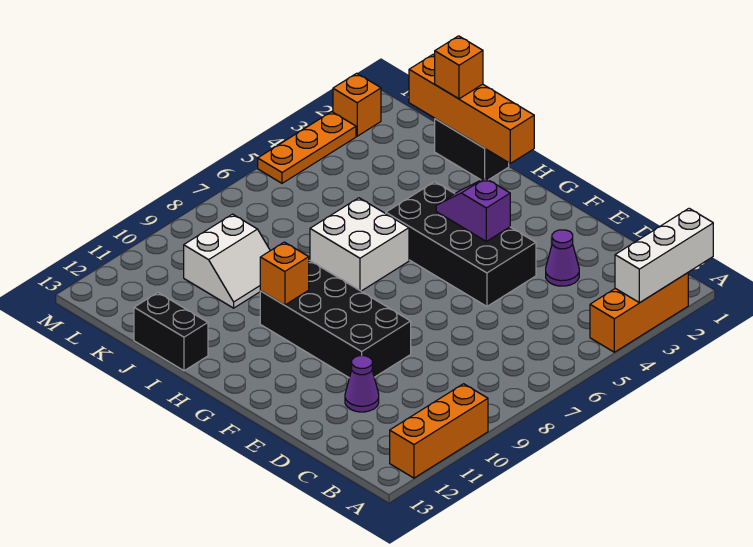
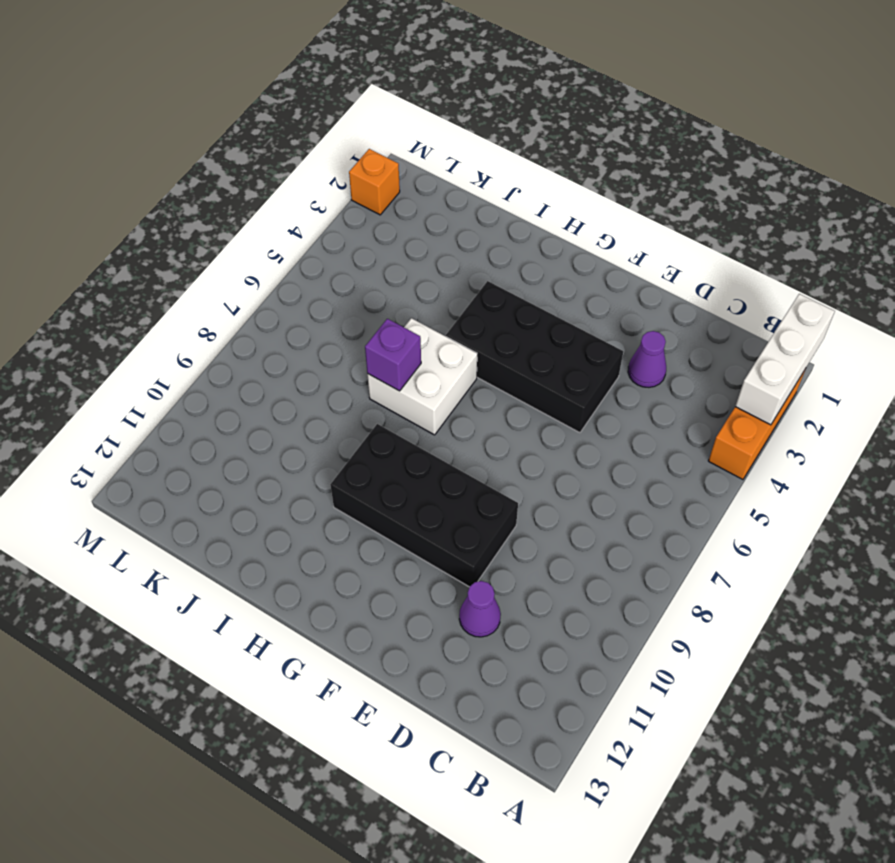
purple brick I7 level 2 -> none
none -> orange brick A10:A12 level 1
none -> black brick I1:J1 level 1
none -> black brick I13:J13 level 1

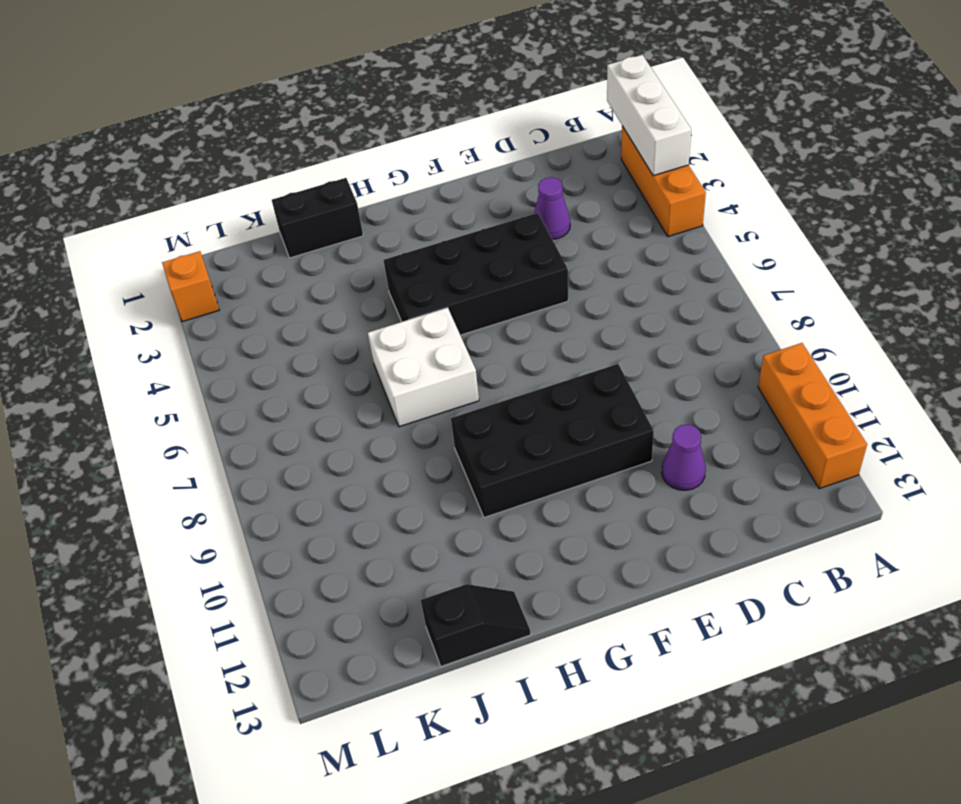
black slope I13:J13 level 1 top J -> black brick I13:J13 level 1
none -> white slope J9:K10 level 1 top K
none -> orange plate M3:M5 level 1
none -> purple slope F4:G4 level 2 top F

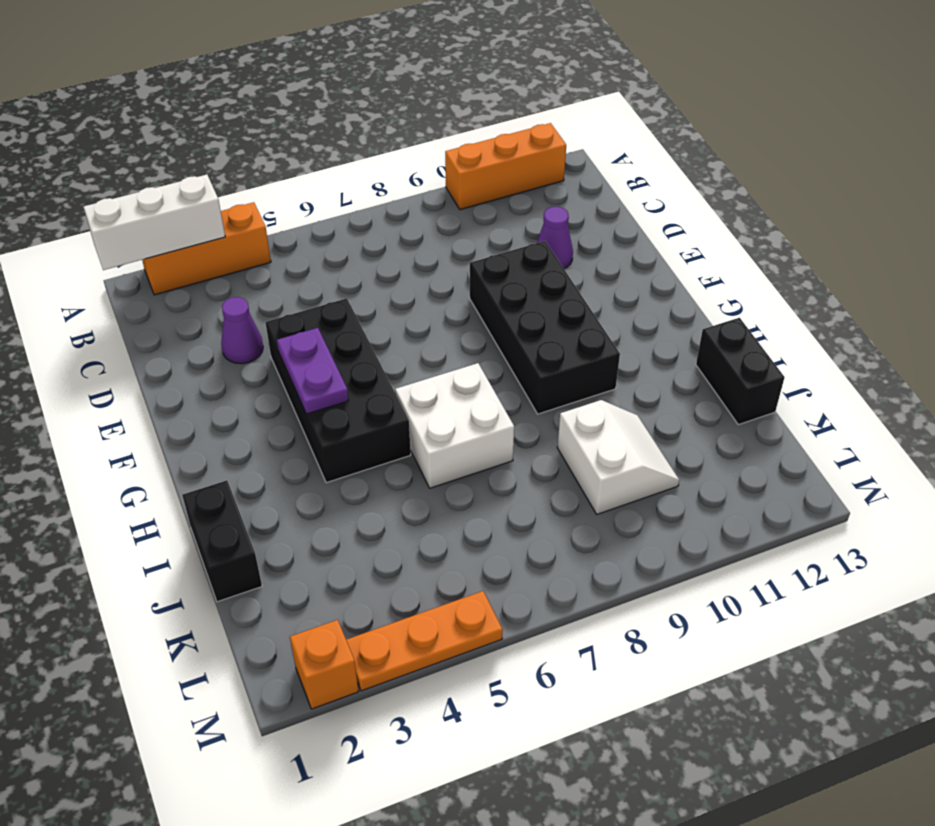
purple plate F4:G4 level 2 -> purple slope F4:G4 level 2 top F
white slope J9:K10 level 1 top 9 -> white slope J9:K10 level 1 top K
none -> orange brick H1:K1 level 2
none -> orange brick H10 level 2
none -> orange brick J1 level 3

